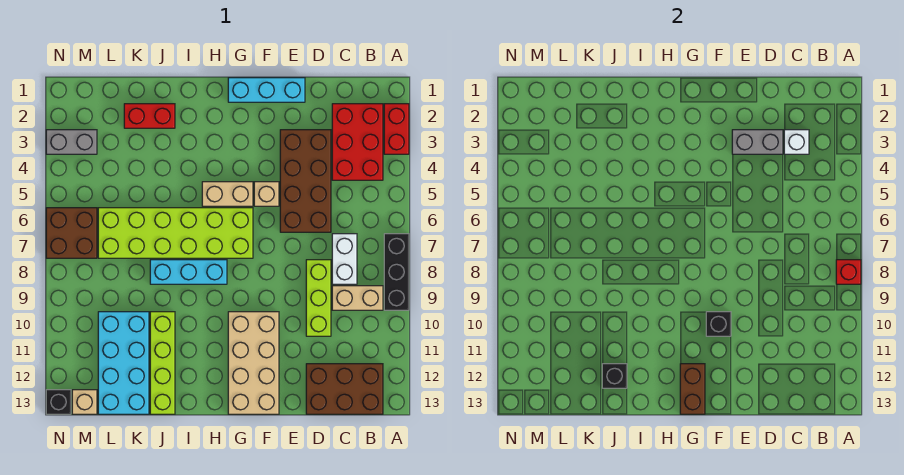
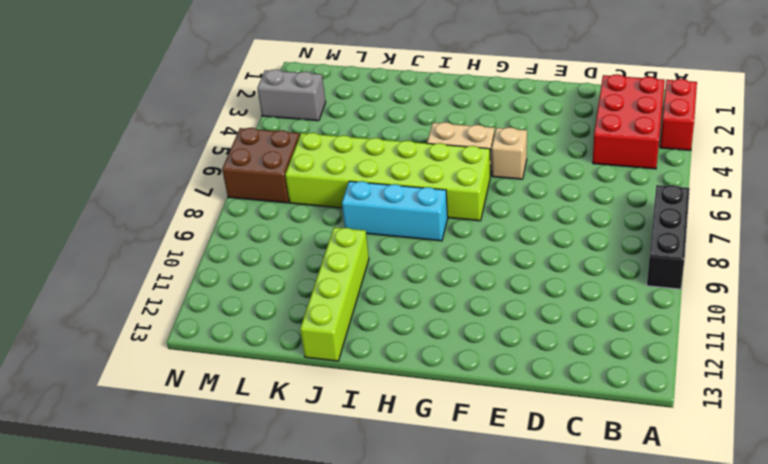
none -> tan brick B9:C9 level 1
none -> brown brick B12:D13 level 1
none -> white brick C7:C8 level 1

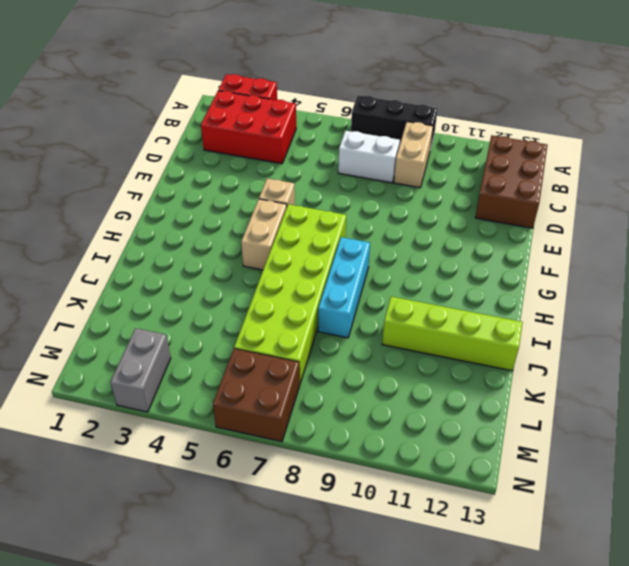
none -> brown brick D3:E6 level 1
none -> lime brick D8:D10 level 1
none -> cyan brick E1:G1 level 1

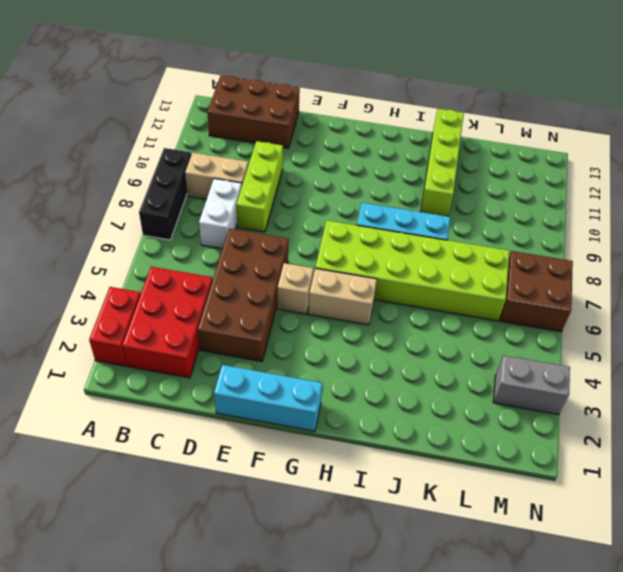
none -> tan brick F10:G13 level 1
none -> red brick J2:K2 level 1
none -> cyan brick K10:L13 level 1

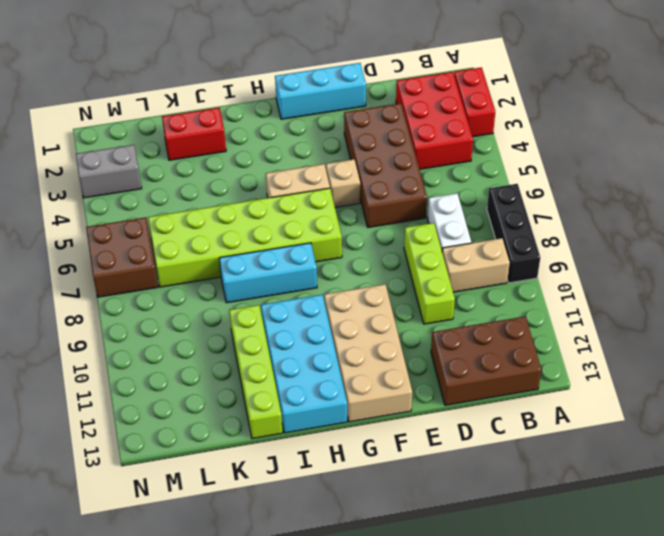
cyan brick H10:I13 level 1 -> cyan brick K10:L13 level 1
none -> tan brick M13 level 1
none -> black brick N13 level 1
none -> red brick A8 level 2

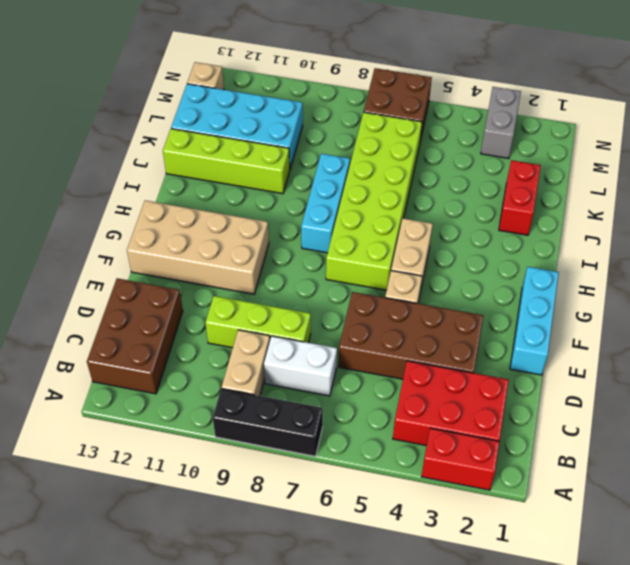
none -> black brick N13 level 1
none -> red brick A8 level 2
none -> white brick C3 level 2

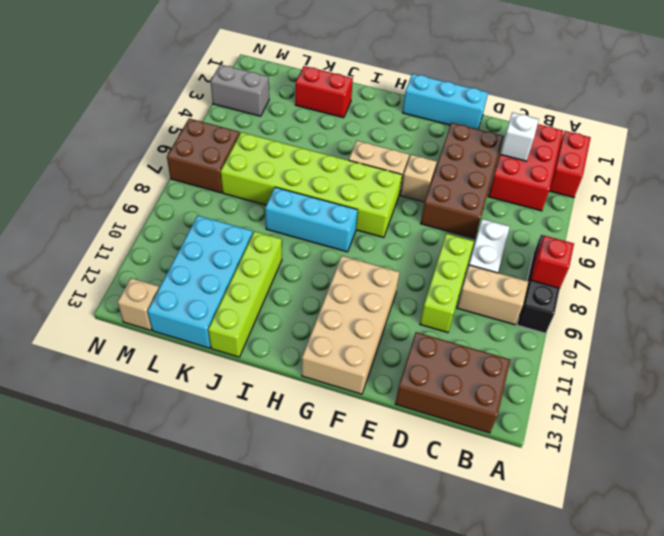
none -> black brick N13 level 1
none -> grey brick D3:E3 level 2
none -> black brick F10 level 2

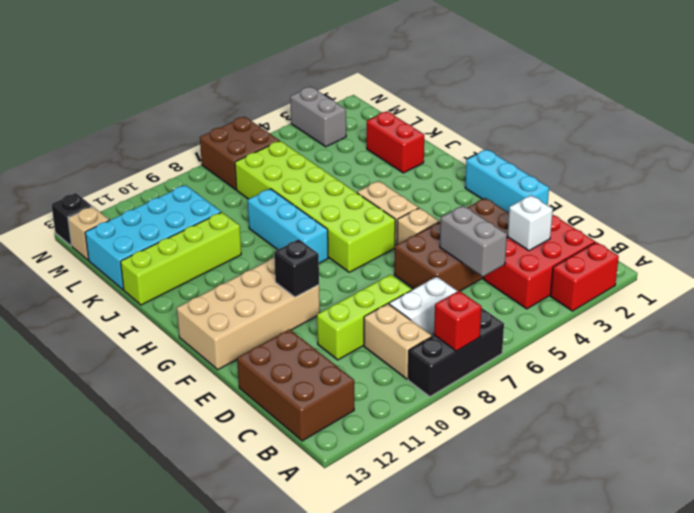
grey brick C5:D5 level 2 -> grey brick D3:E3 level 2
none -> brown brick G12:G13 level 2
none -> black brick J12 level 2

